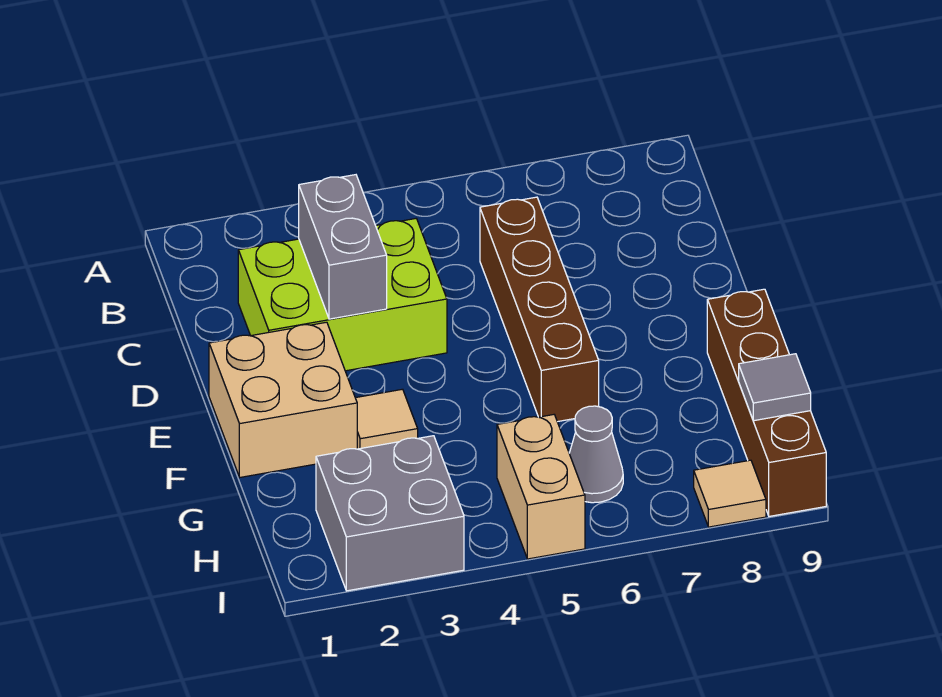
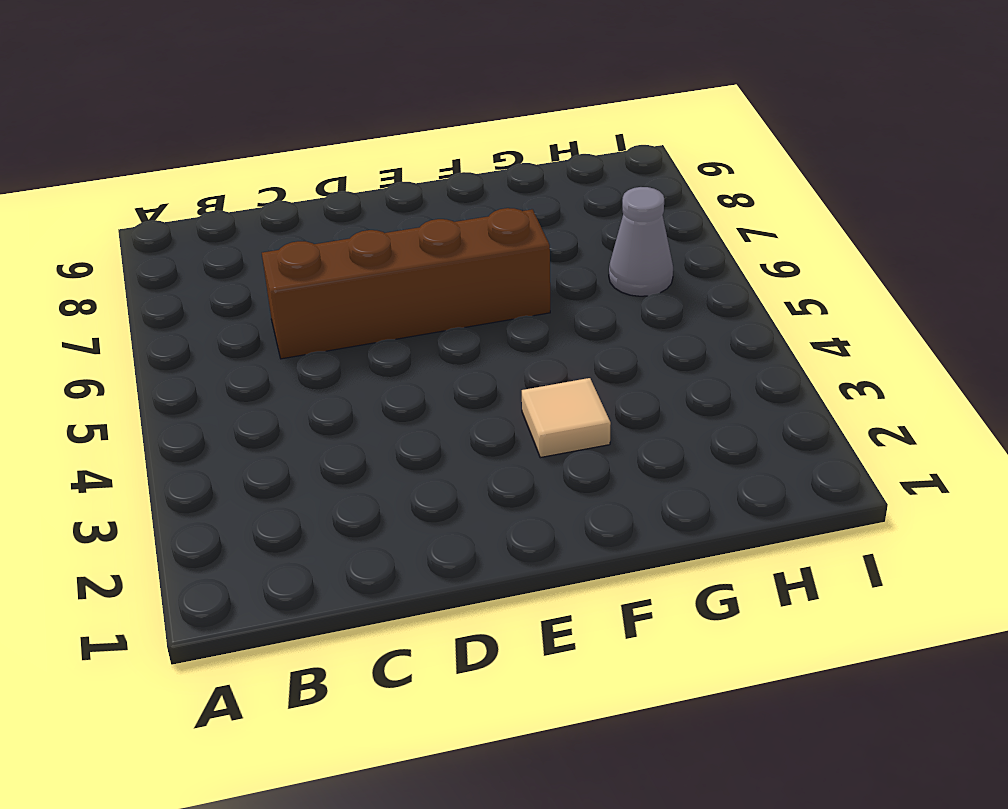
none -> lime brick C2:D4 level 1
none -> tan brick E1:F2 level 1

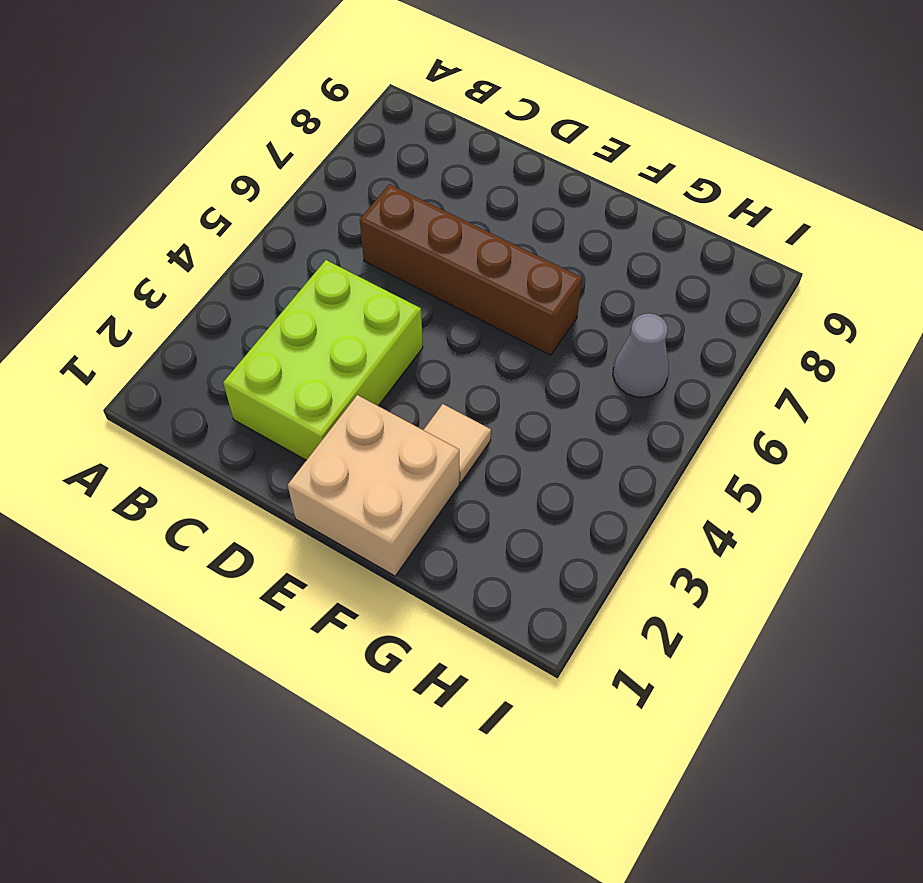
none -> brown brick F9:I9 level 1
none -> grey brick H2:I3 level 1

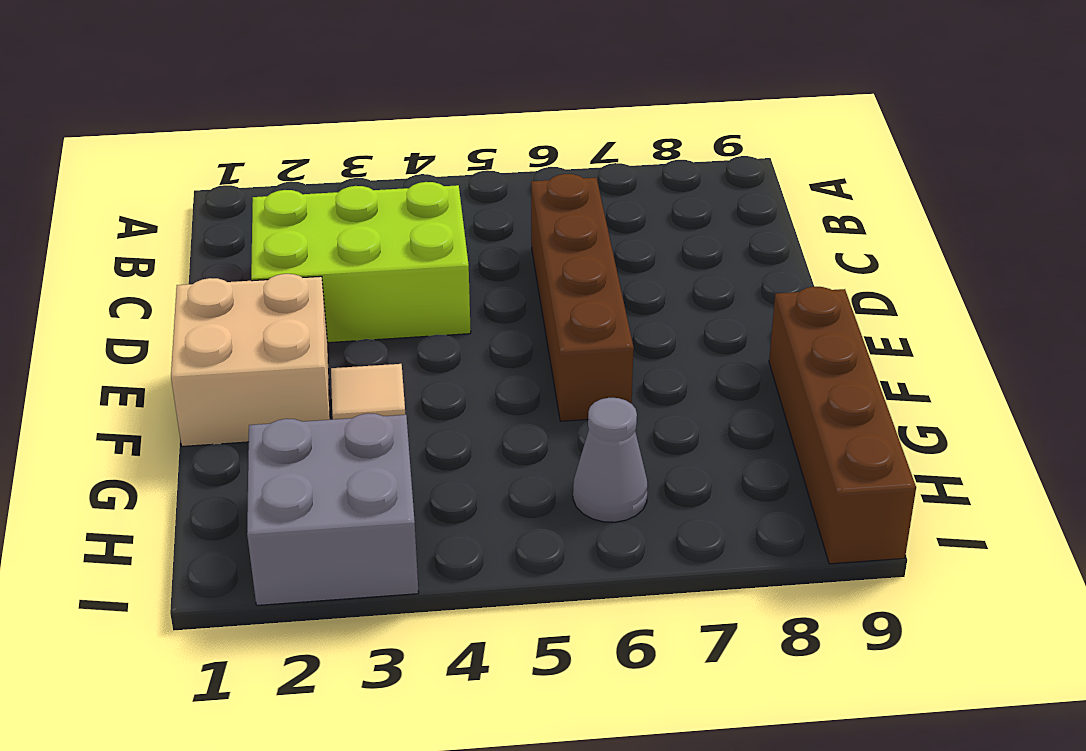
none -> tan brick H5:I5 level 1
none -> tan tile I8 level 1

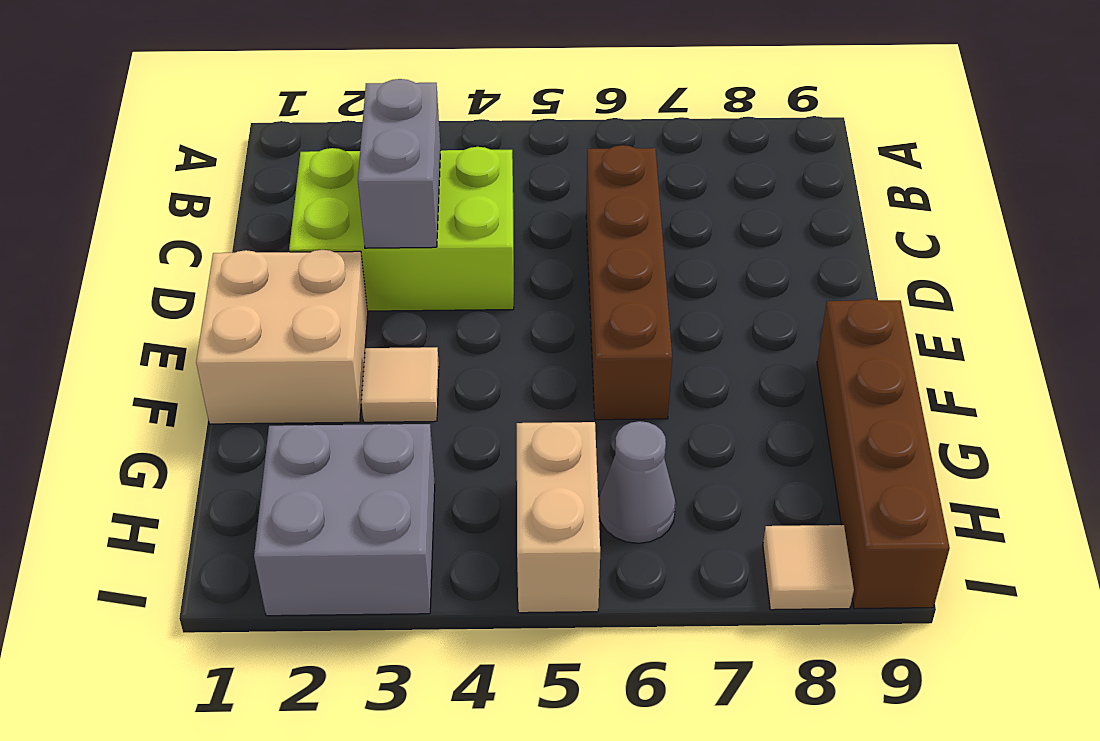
none -> grey tile H9 level 2

